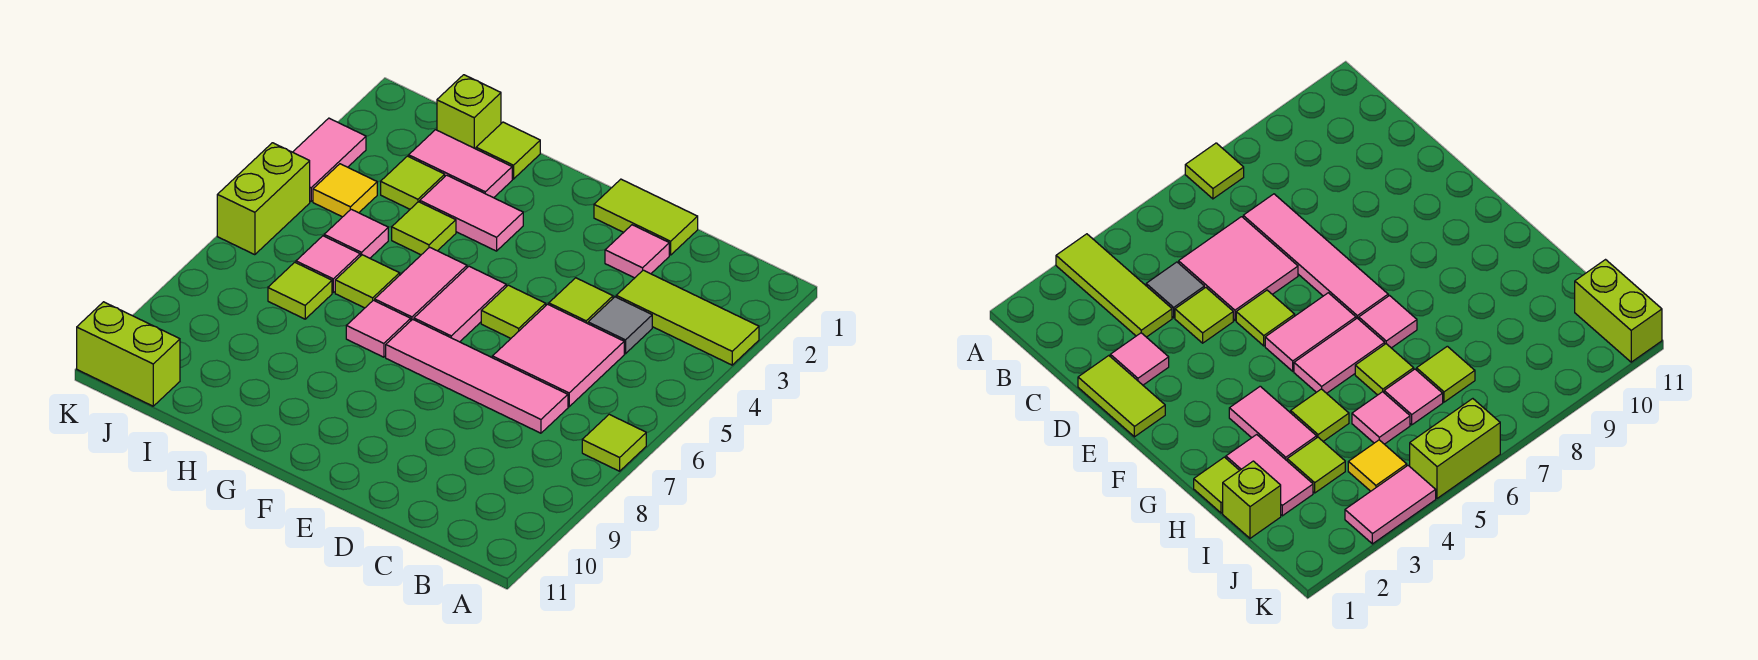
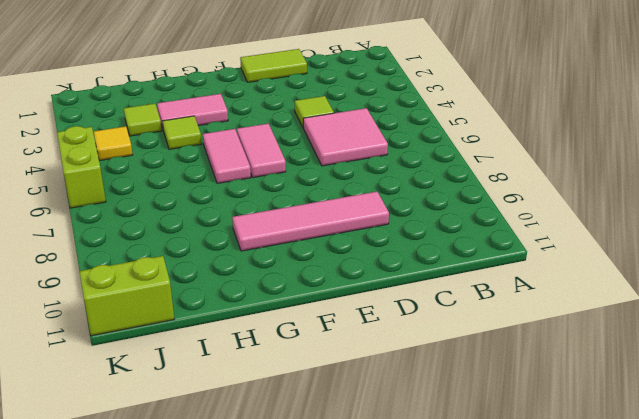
pink tile D9:G9 level 1 -> pink tile C7:F7 level 1
none -> lime tile A3:C3 level 1
none -> lime tile A7 level 1
none -> grey tile C4 level 1

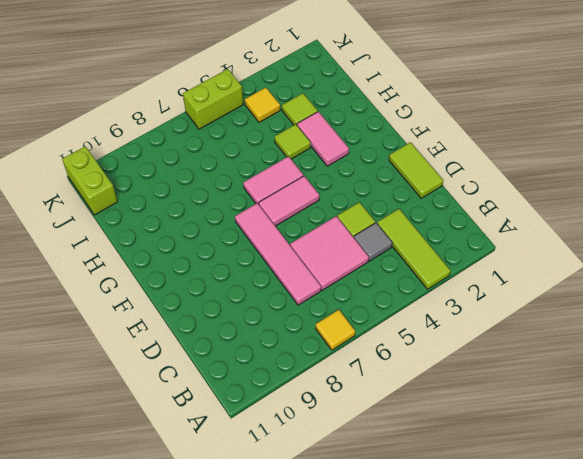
yellow tile A7 level 1 -> lime tile A7 level 1
none -> pink tile D2 level 1
none -> lime tile E5 level 1
none -> pink tile G7 level 1

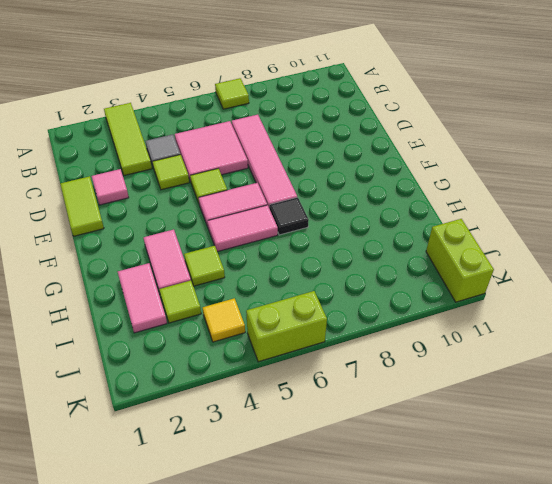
black tile G7 level 1 -> pink tile G7 level 1
none -> lime tile H1 level 1
none -> lime tile H6 level 1
none -> lime brick I1 level 1

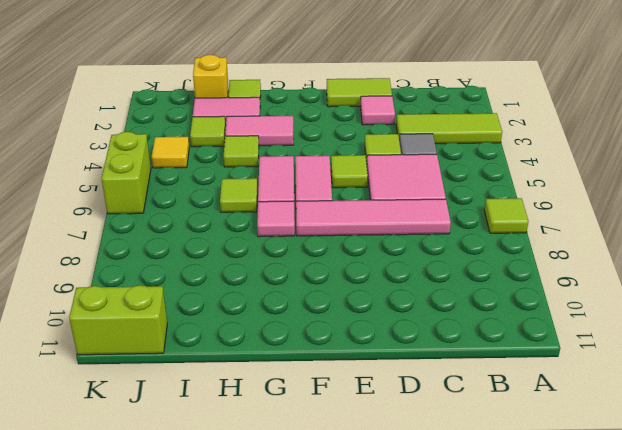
yellow brick I1 level 1 -> lime brick I1 level 1
none -> pink tile I5 level 1
none -> pink tile I6 level 1
none -> lime tile I7 level 1

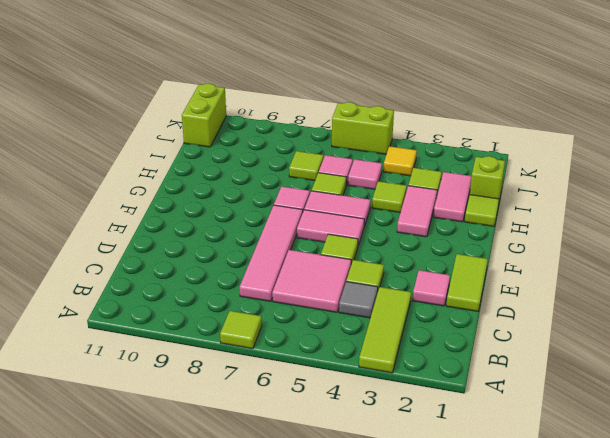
none -> pink tile K3:K4 level 1

